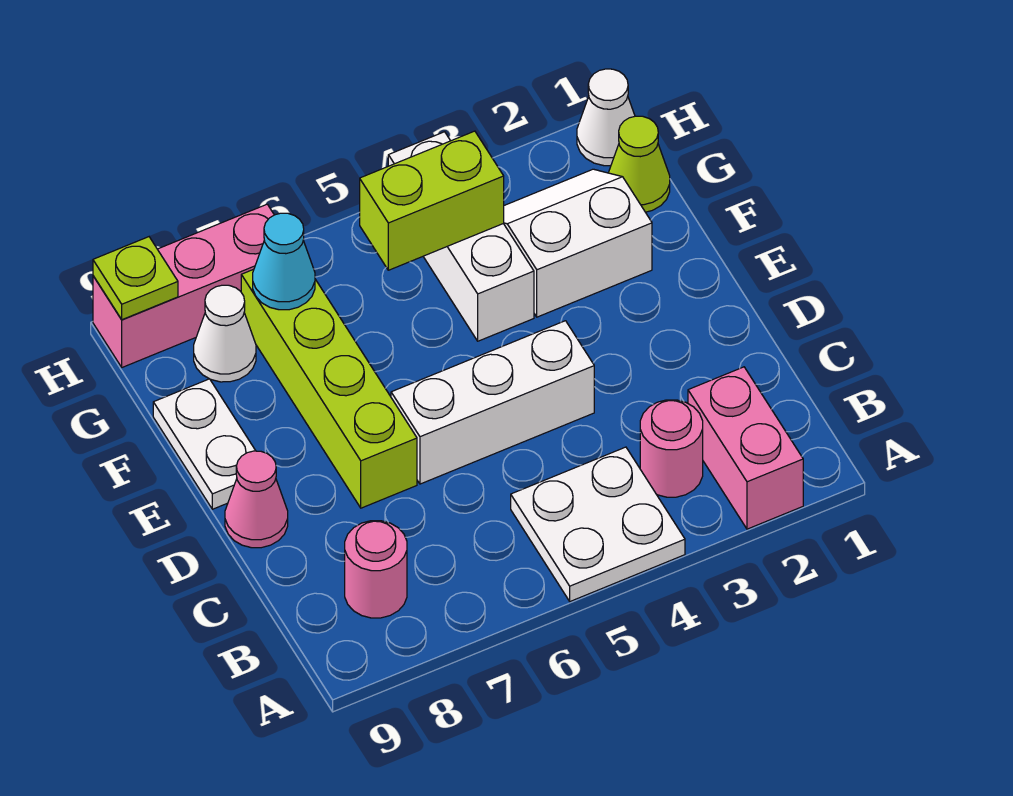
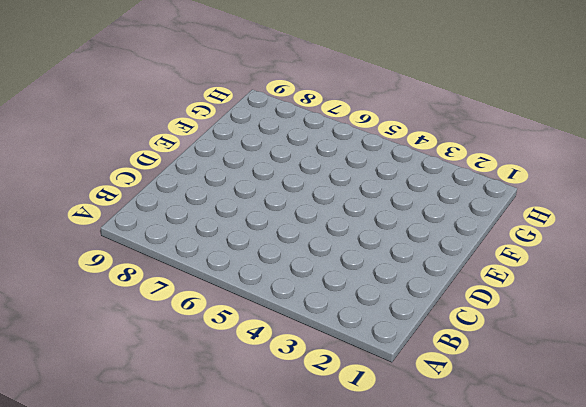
none -> pink brick A2:B2 level 1
none -> white plate A4:B5 level 1
none -> pink round brick B3 level 1

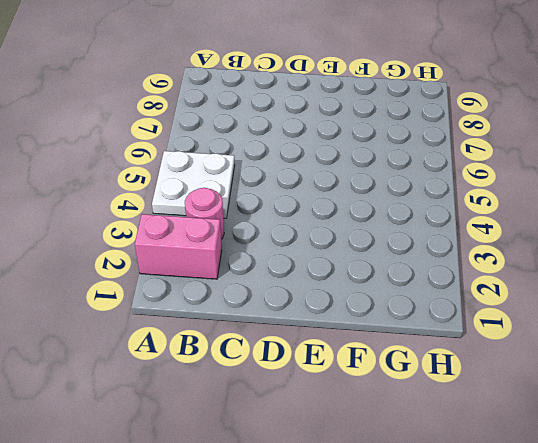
none -> pink round brick B8 level 1
none -> white brick D4:D6 level 1
none -> lime brick D7:G7 level 1

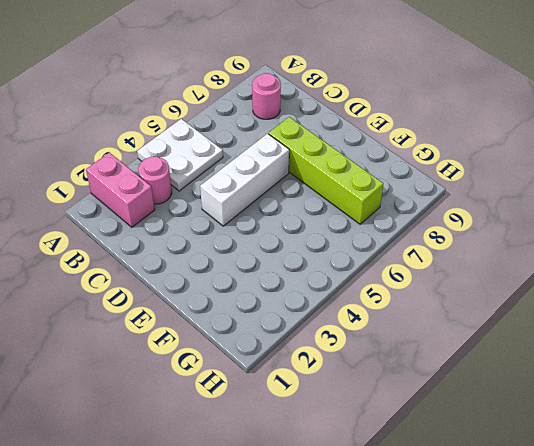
none -> pink cone D9 level 1
none -> white plate E9:F9 level 1
none -> white slope F2:G3 level 1 top F

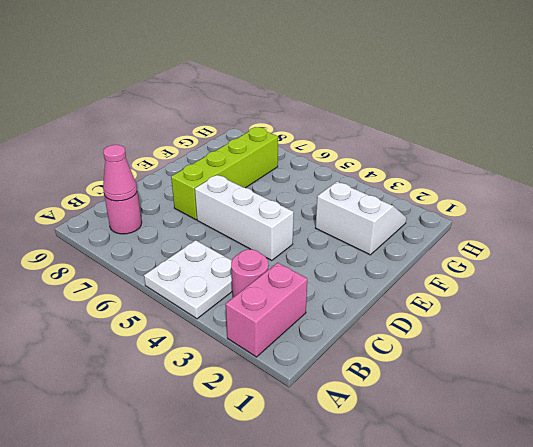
pink cone B8 level 2 -> pink cone D9 level 1
none -> white plate E9:F9 level 1
none -> white brick F4:H4 level 1
none -> lime cone G1 level 1

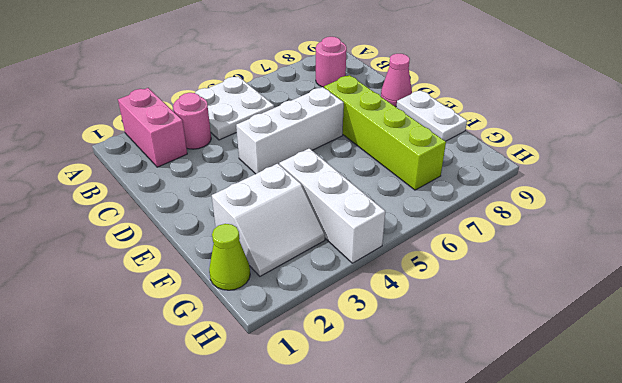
none -> white cone G8 level 1
none -> white cone H1 level 1
none -> pink brick H7:H9 level 1

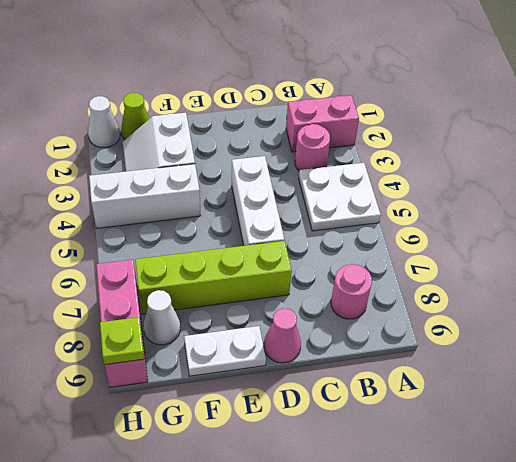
none -> lime brick G4:G5 level 2
none -> cyan cone G7 level 2

